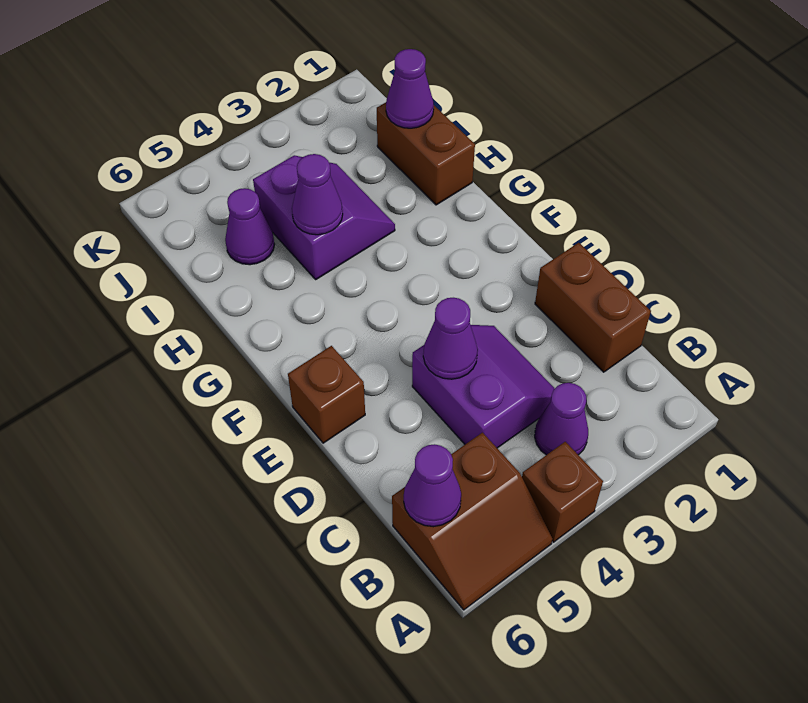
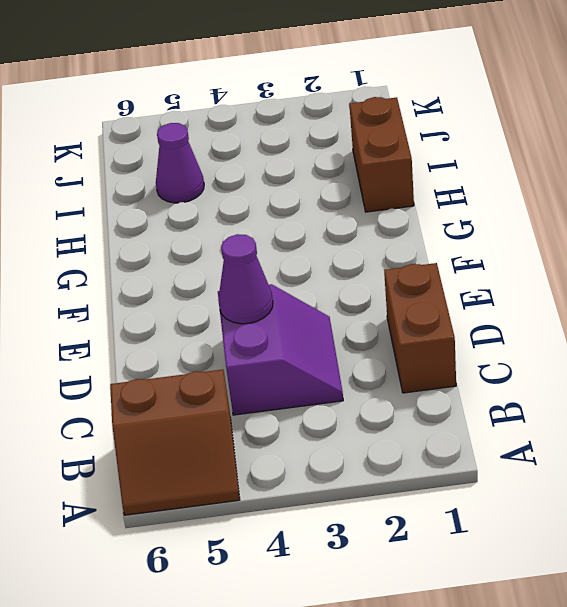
none -> brown brick A4 level 1
none -> purple cone B3 level 1
none -> brown brick E6 level 1

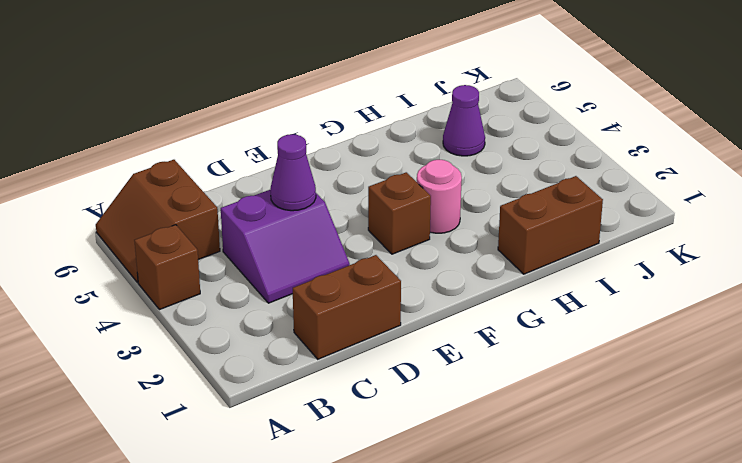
brown brick F3 level 1 -> brown brick E6 level 1
pink round brick G3 level 1 -> none
none -> purple cone B3 level 1
none -> purple slope H3:I4 level 1 top 4
none -> purple cone B6 level 2

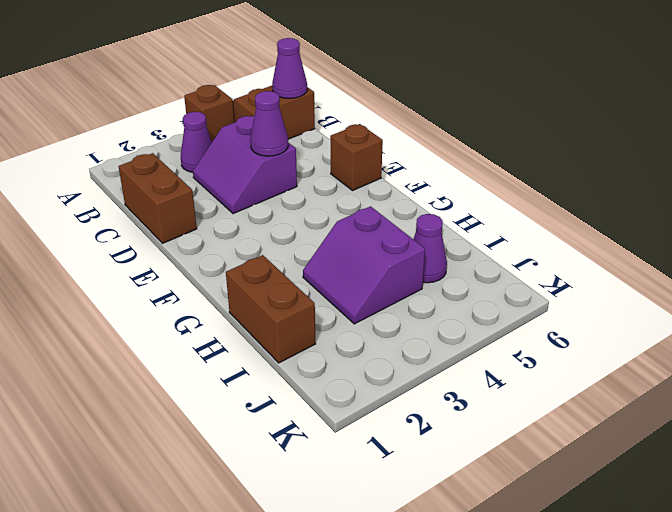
none -> purple cone H4 level 2
none -> purple cone I1 level 2

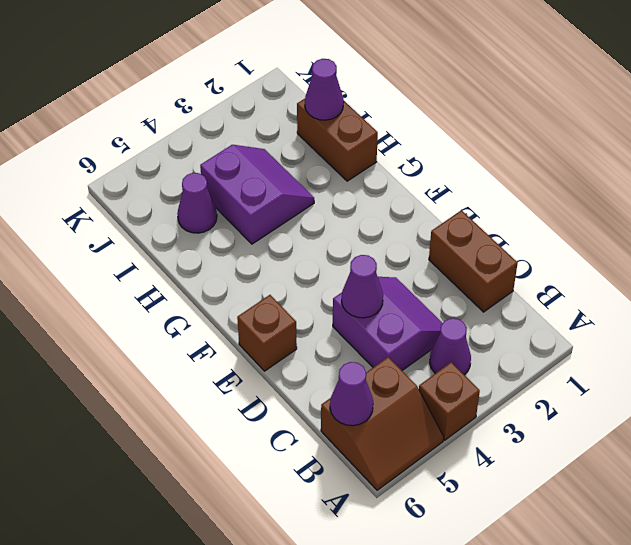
none -> purple cone H4 level 2

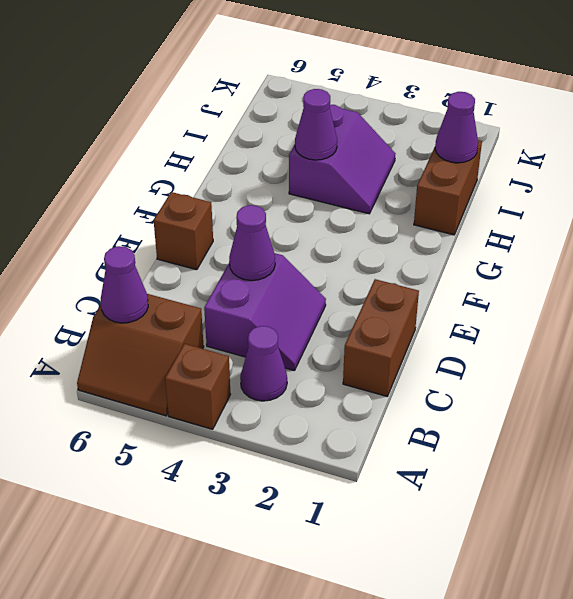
none -> purple cone I5 level 1

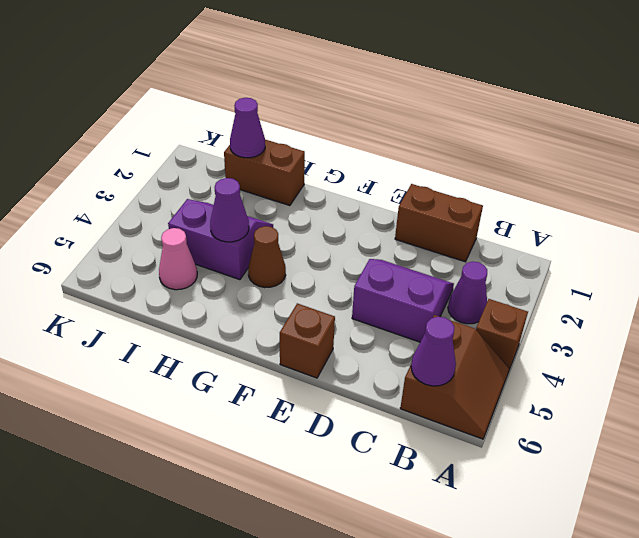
brown cone G4 level 1 -> none
pink cone I5 level 1 -> purple cone I5 level 1
none -> purple cone D4 level 2

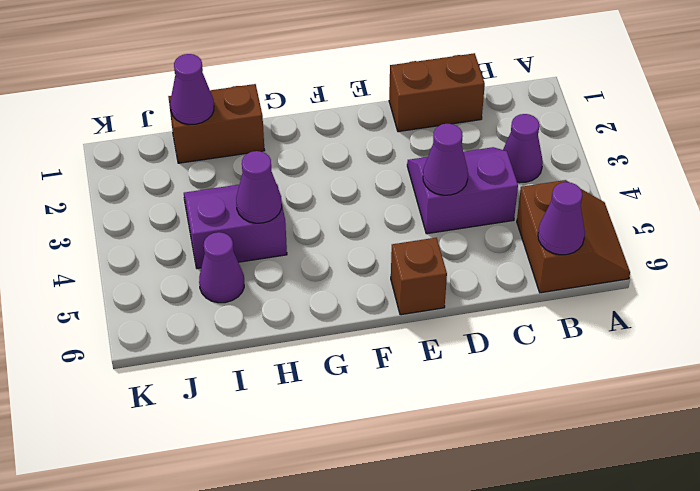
none -> brown brick A4 level 1

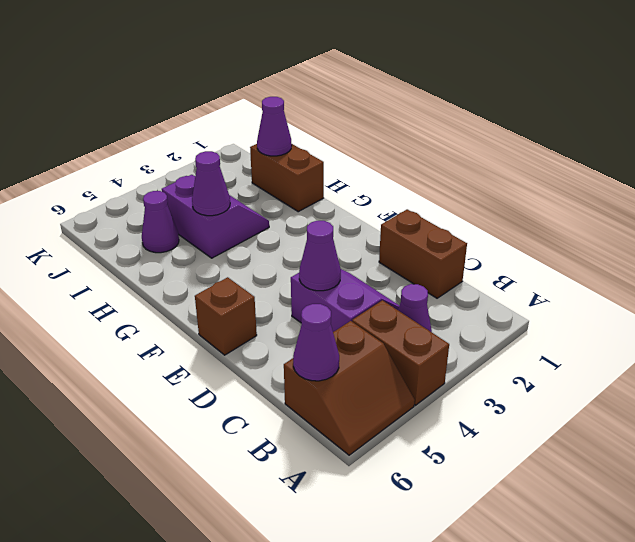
brown brick A4:B4 level 1 -> brown brick A4 level 1

